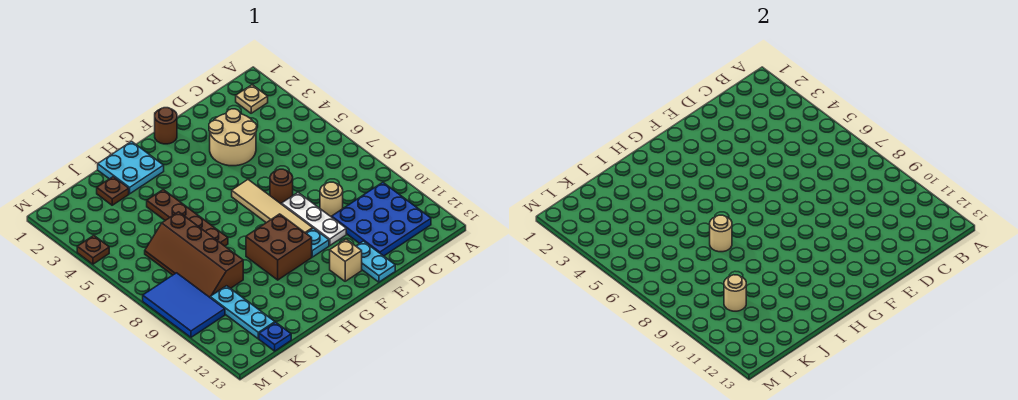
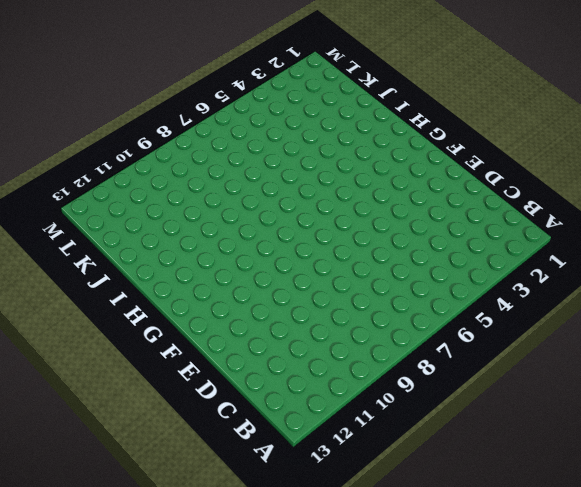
none -> tan plate B2 level 1
none -> blue plate B10:D12 level 1
none -> tan round brick D3:E4 level 1

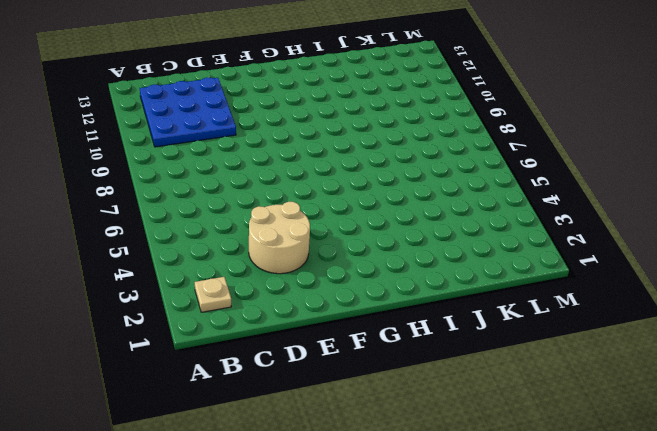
none -> tan round brick D9 level 1
none -> brown round brick E7 level 1
none -> white plate E8:E10 level 1

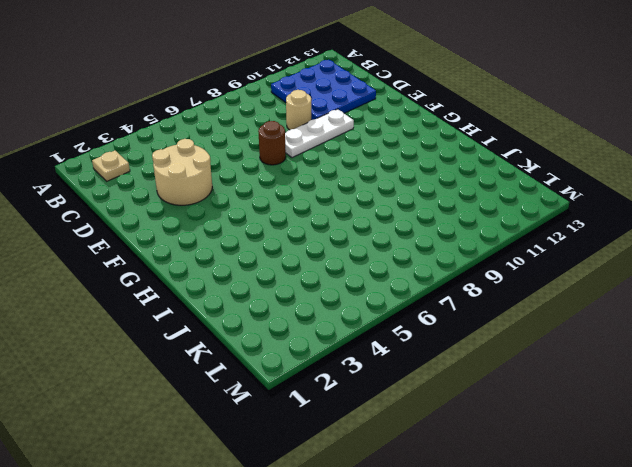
none -> cyan plate E12:E13 level 1
none -> brown round brick F1 level 1
none -> tan tile F6:F9 level 1

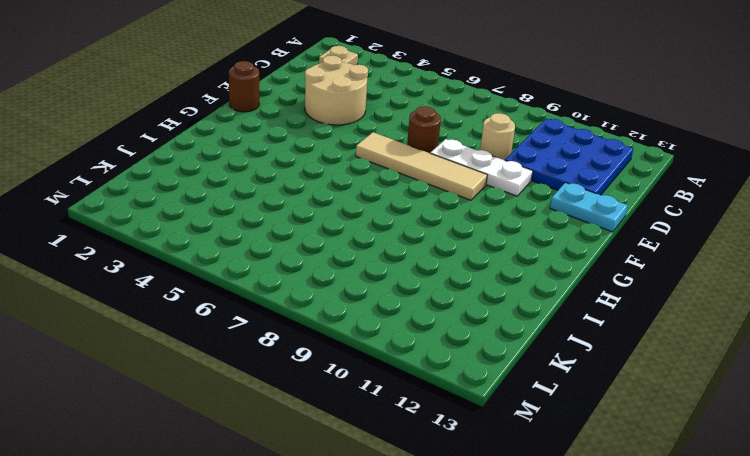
none -> cyan plate F10 level 1
none -> tan brick F12 level 1
none -> brown brick G9:H10 level 1

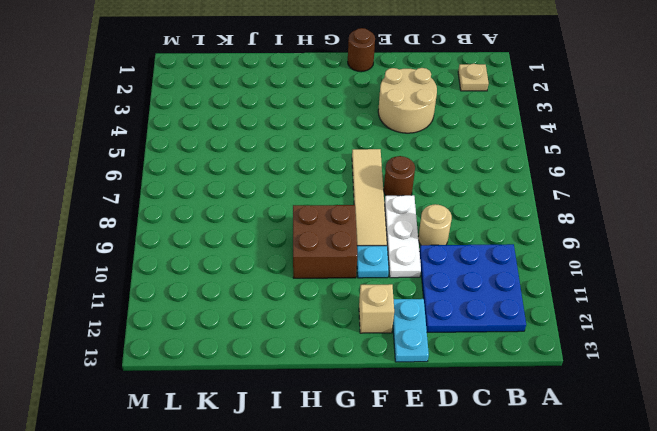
none -> cyan plate H1:I2 level 1
none -> brown plate I4:I7 level 1
none -> brown plate J2 level 1

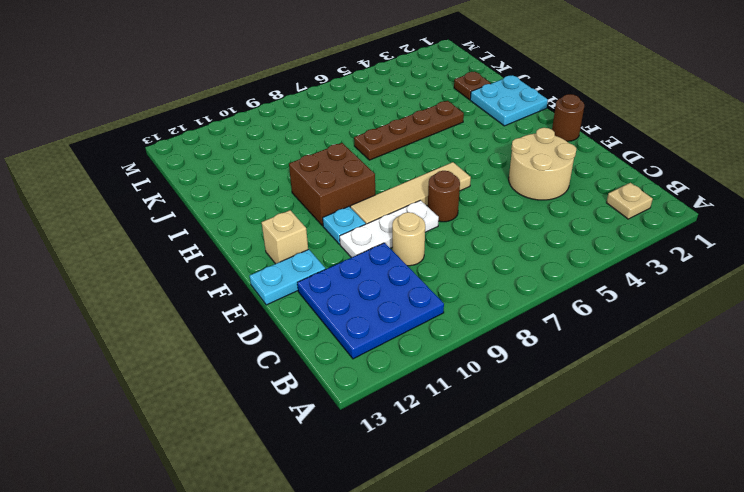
none -> brown slope J6:K9 level 1 top J
none -> cyan plate K10:K12 level 1
none -> blue plate K13 level 1

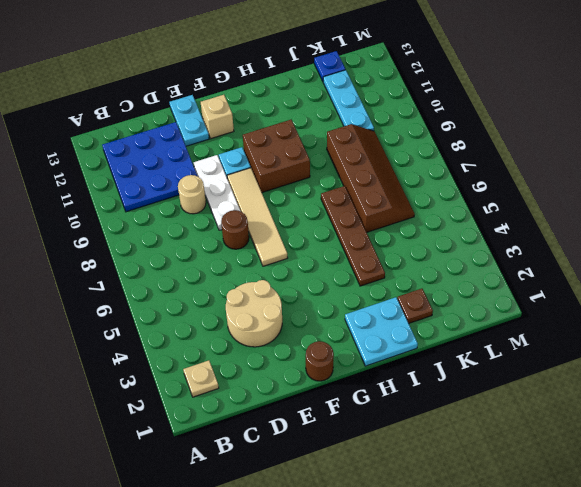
none -> blue tile L8:M10 level 1
none -> brown plate M4 level 1
none -> tan round brick I7 level 2

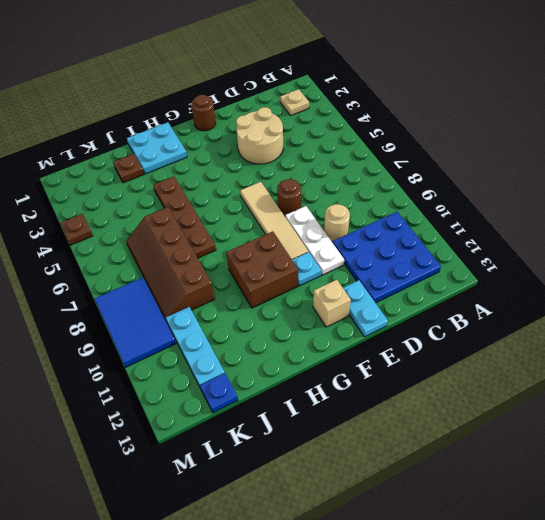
none -> tan round brick I7 level 2
none -> tan round brick K10 level 2

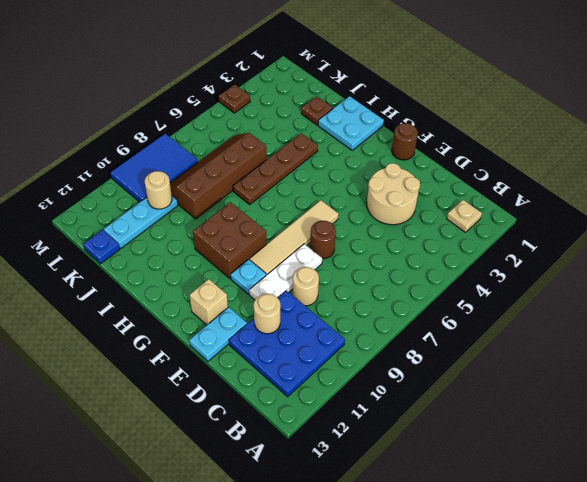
tan round brick D11 level 2 -> tan round brick I7 level 2

